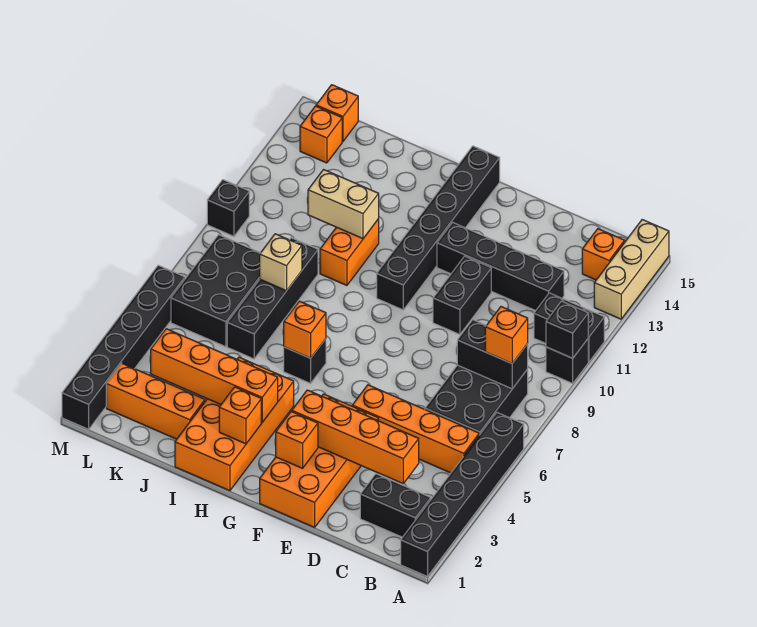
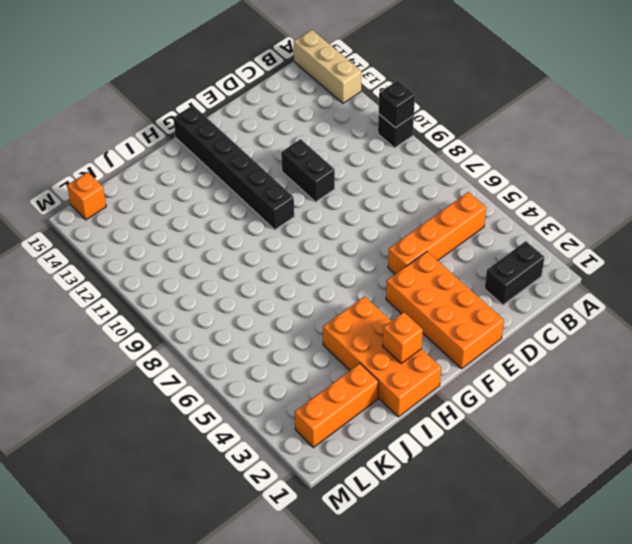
none -> black brick A1:A6 level 1
none -> black brick A11:B11 level 1
none -> black brick B6:C8 level 1
none -> orange brick B14 level 1

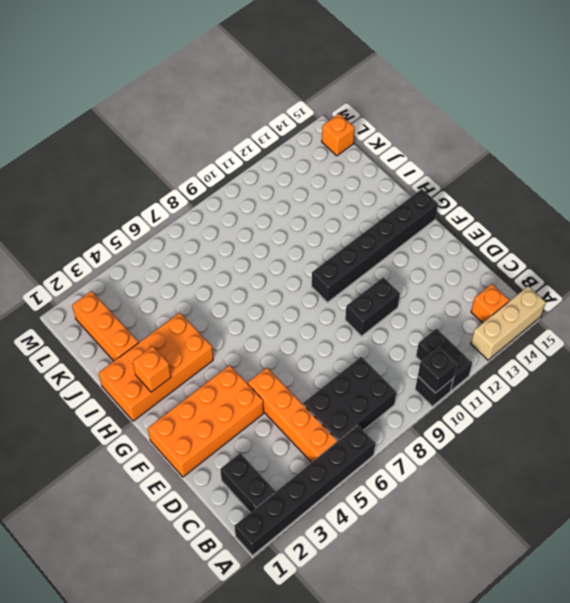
none -> black brick C12:F12 level 1
none -> black brick H6 level 1
none -> orange brick I10:I11 level 1
none -> black brick J6:J9 level 1

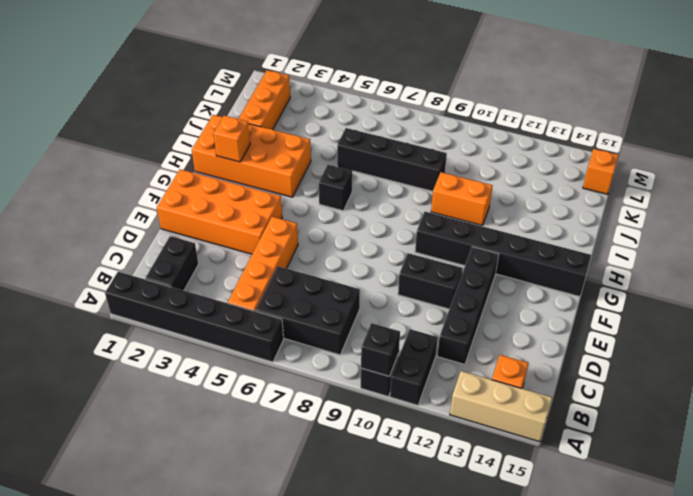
none -> black brick K6:L8 level 1
none -> orange brick L14 level 1
none -> black brick M1:M6 level 1
none -> black brick M10 level 1

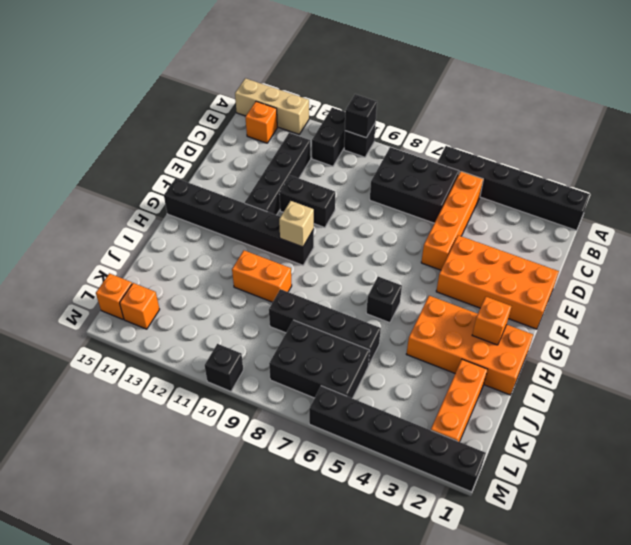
tan brick G10 level 2 -> tan brick J8 level 2
none -> black brick B2:C2 level 1
none -> black brick B8:C8 level 2
none -> orange brick C3:F3 level 2
none -> orange brick F2 level 2

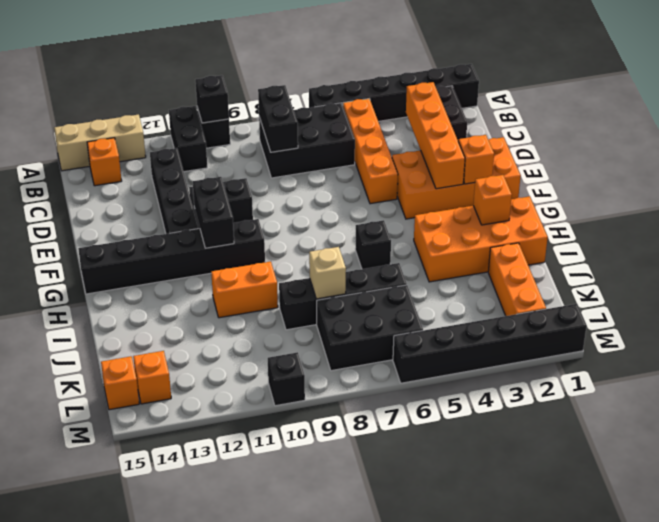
black brick F11:G11 level 2 -> none
none -> orange brick H3:K3 level 2
none -> orange brick H6 level 2
none -> tan brick I11:J11 level 2
none -> orange brick B8 level 3

